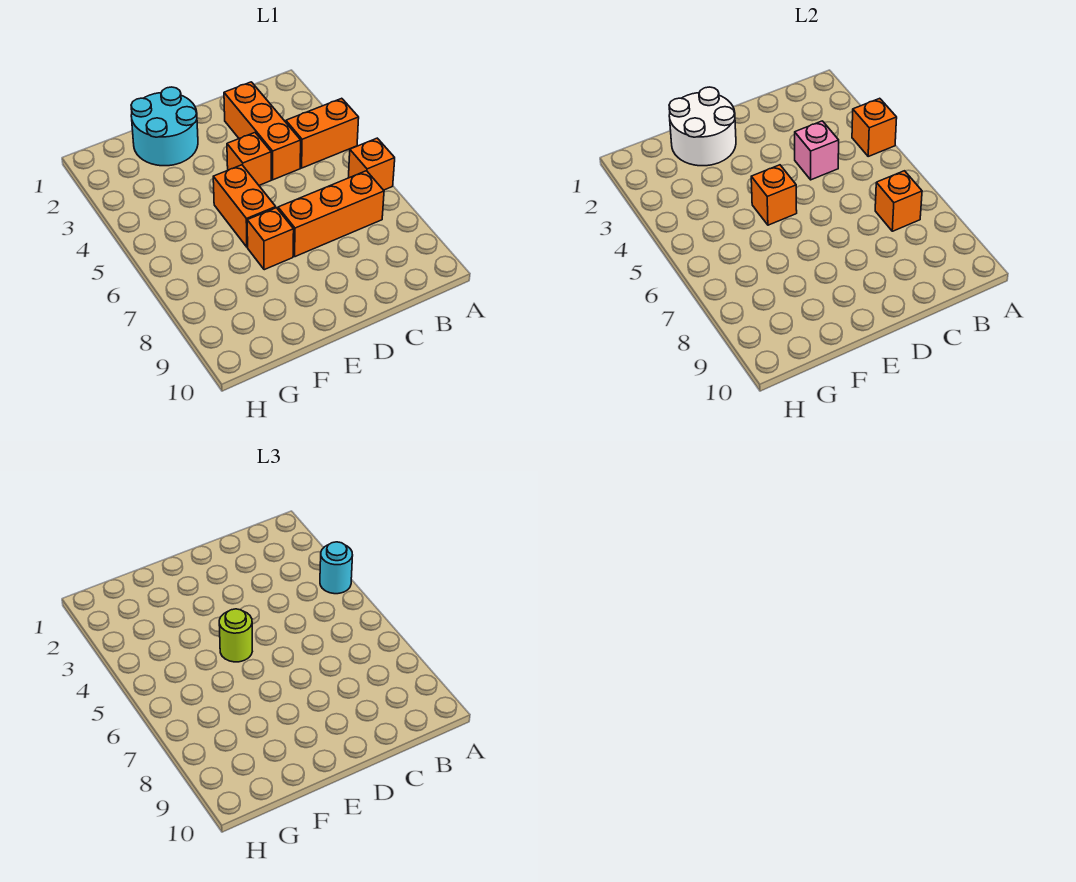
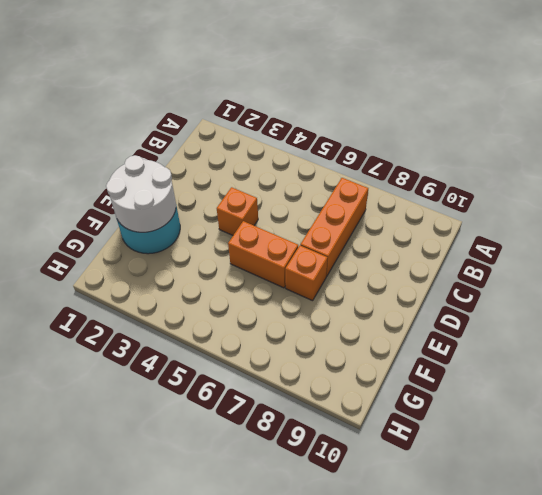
none -> orange brick A4:B4 level 1
none -> orange brick A6 level 1
none -> orange brick C2:C4 level 1

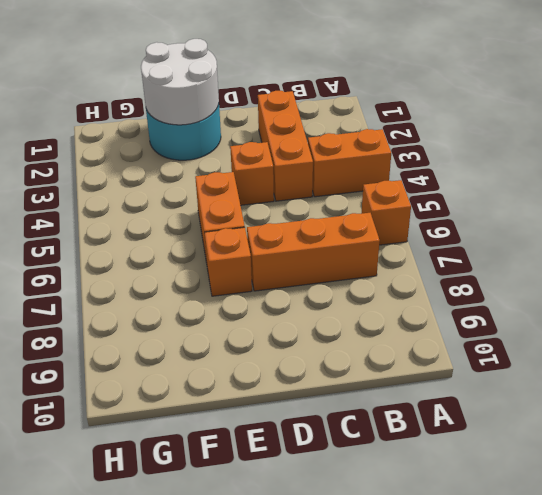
none -> orange brick A4 level 2
none -> orange brick B7 level 2
none -> pink brick C4 level 2

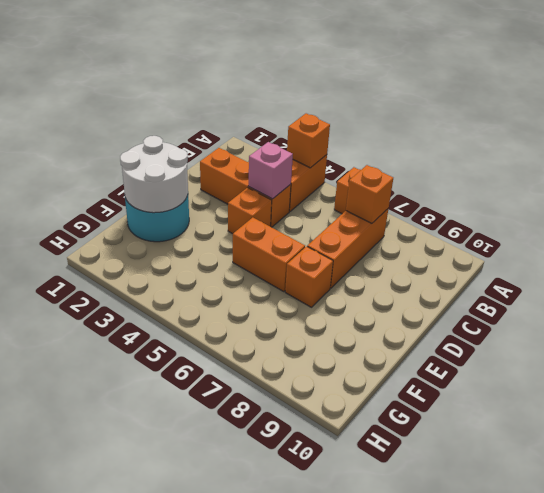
none -> orange brick E5 level 2
none -> cyan round brick A4 level 3
none -> lime round brick E5 level 3

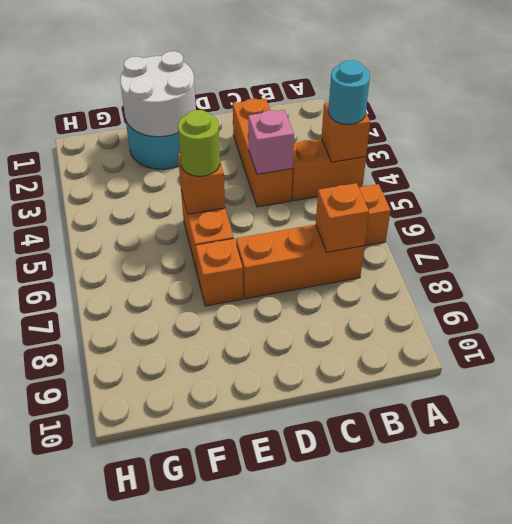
none -> orange brick D4 level 1

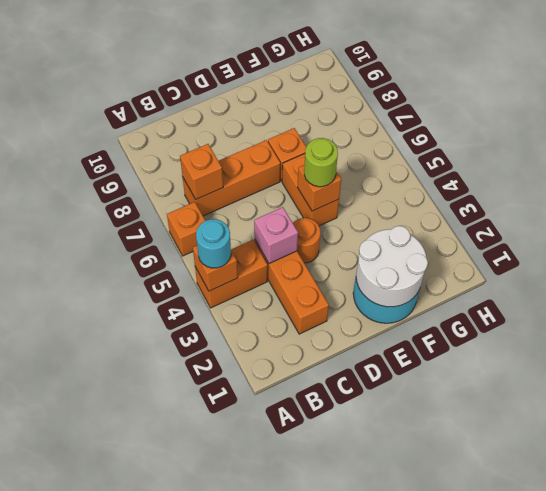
orange round brick D4 level 1 -> orange brick D4 level 1

